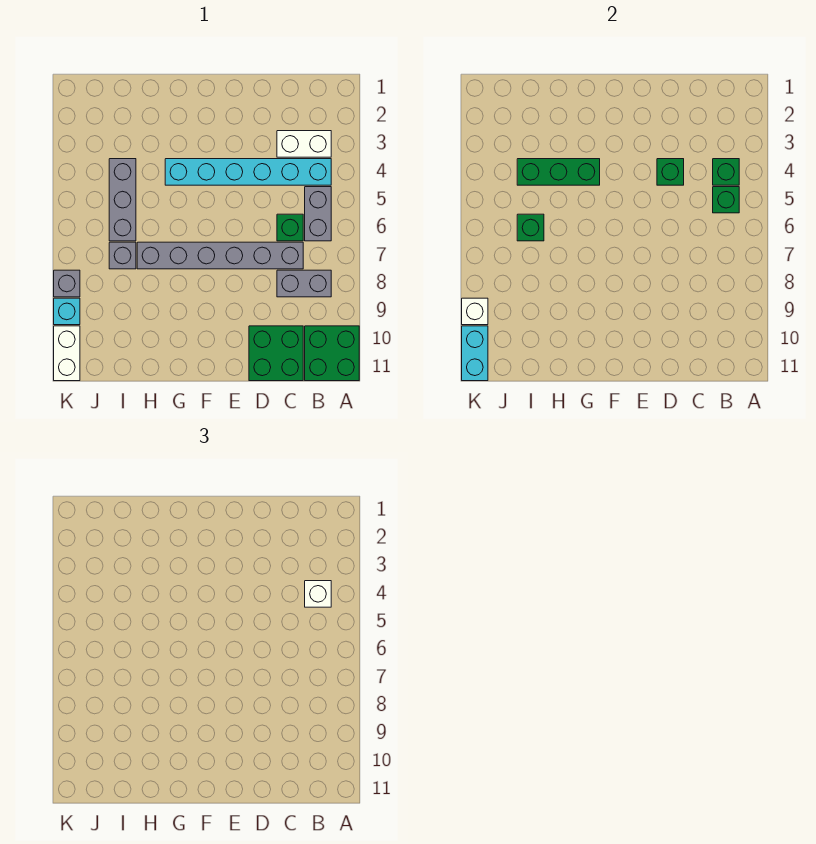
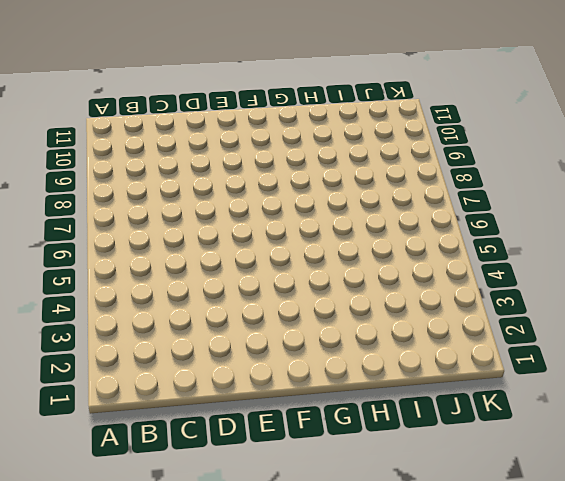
none -> green brick A10:B11 level 1
none -> white brick B3:C3 level 1
none -> cyan brick B4:G4 level 1

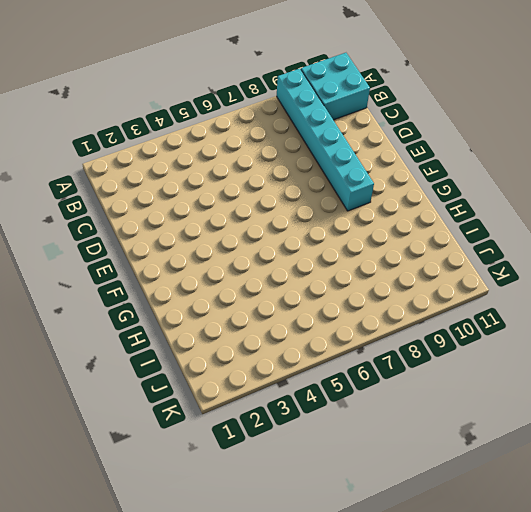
cyan brick A9:F9 level 1 -> cyan brick B4:G4 level 1
cyan brick A10:B11 level 1 -> green brick A10:B11 level 1
none -> white brick B3:C3 level 1
none -> grey brick B5:B6 level 1
none -> grey brick B8:C8 level 1

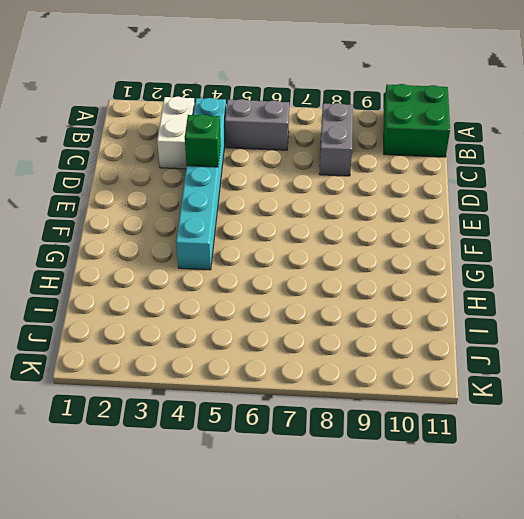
none -> green brick C6 level 1
none -> grey brick C7:H7 level 1
none -> green brick C10:D11 level 1

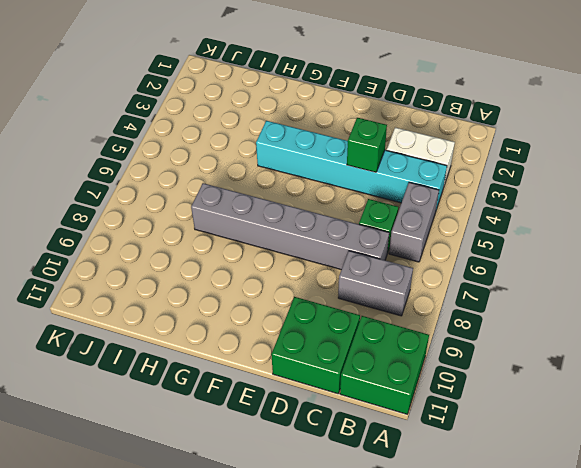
none -> grey brick I4:I6 level 1
none -> grey brick I7 level 1
none -> grey brick K8 level 1

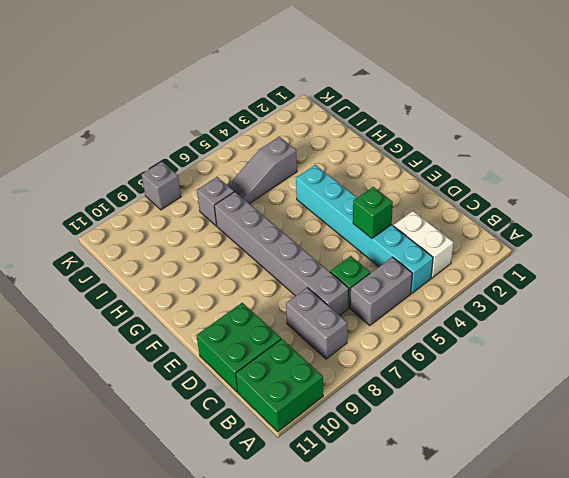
grey slope I4:I6 level 1 top 4 -> grey brick I4:I6 level 1
none -> cyan brick K9 level 1
none -> white brick K10:K11 level 1
none -> green brick B4 level 2

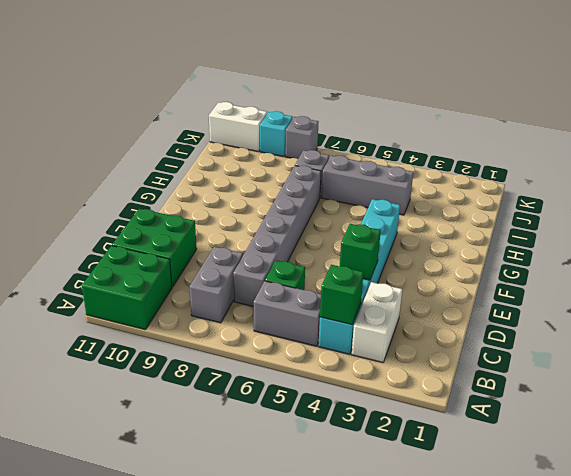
none -> green brick B5 level 2
none -> green brick G4:I4 level 2
none -> green brick I6 level 2

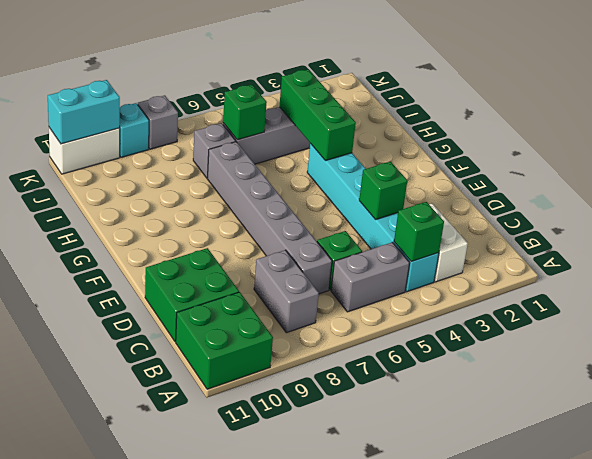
none -> green brick B5 level 2
none -> white brick K9 level 2
none -> white brick B4 level 3

